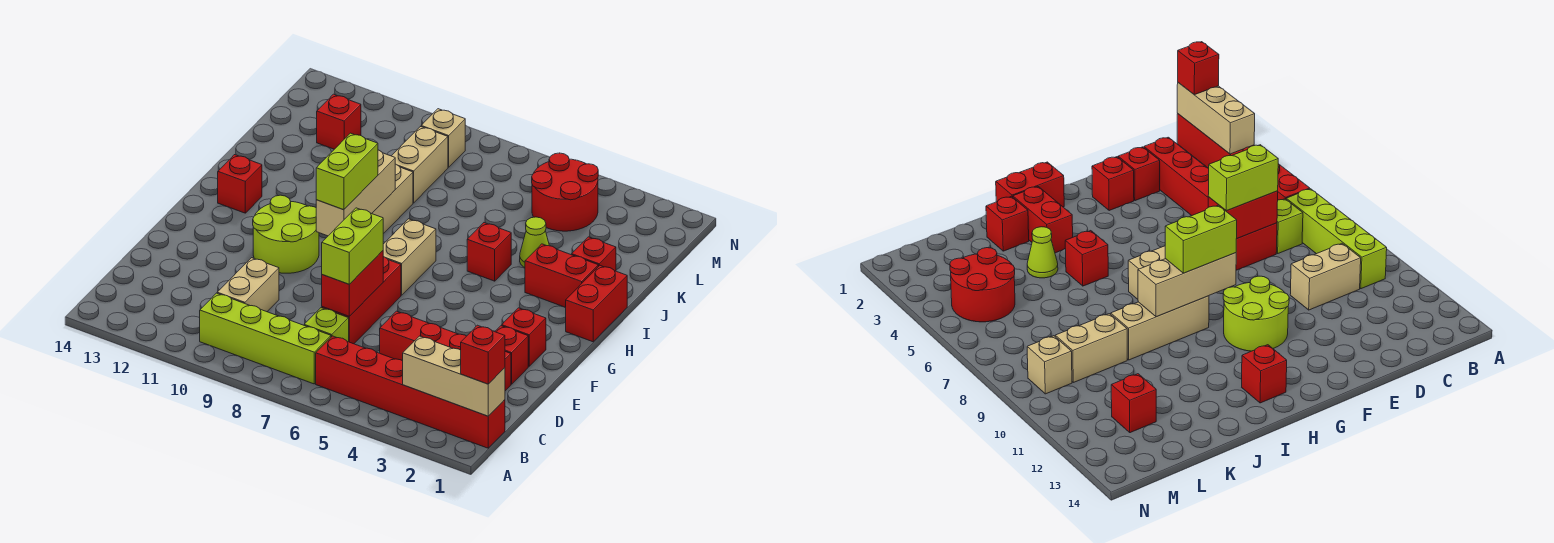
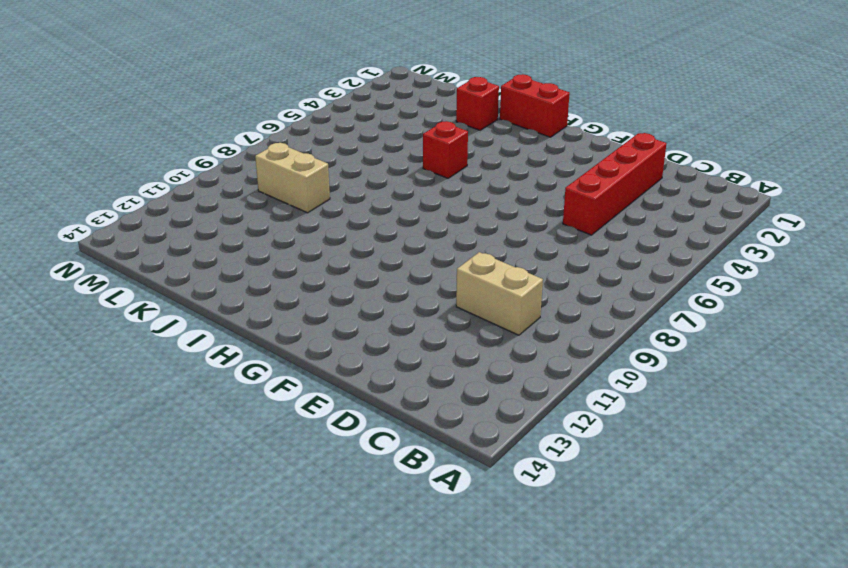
none -> red brick B1:B6 level 1
none -> lime brick B7:B10 level 1
none -> lime brick C7 level 1

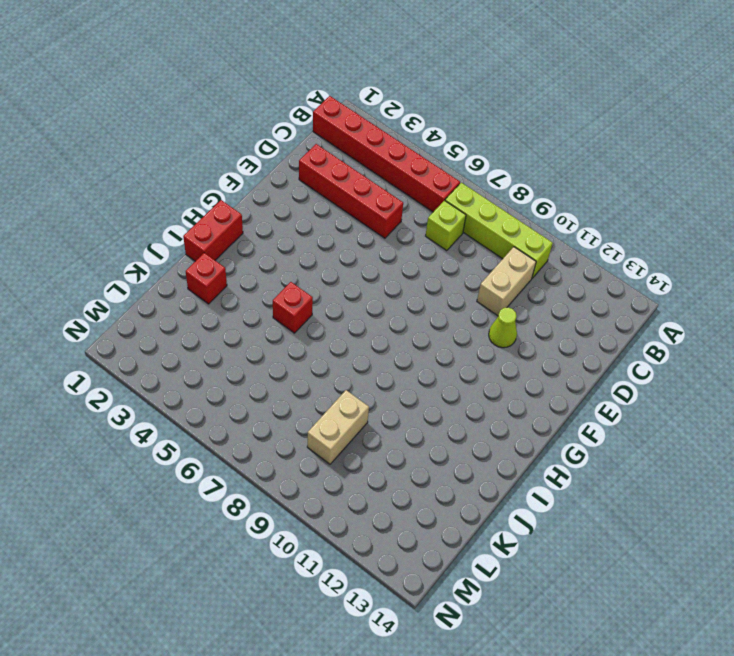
lime cone E11 level 1 -> lime cone J4 level 1
none -> red brick D7:F7 level 1
none -> red brick E2 level 1
none -> red brick F2 level 1

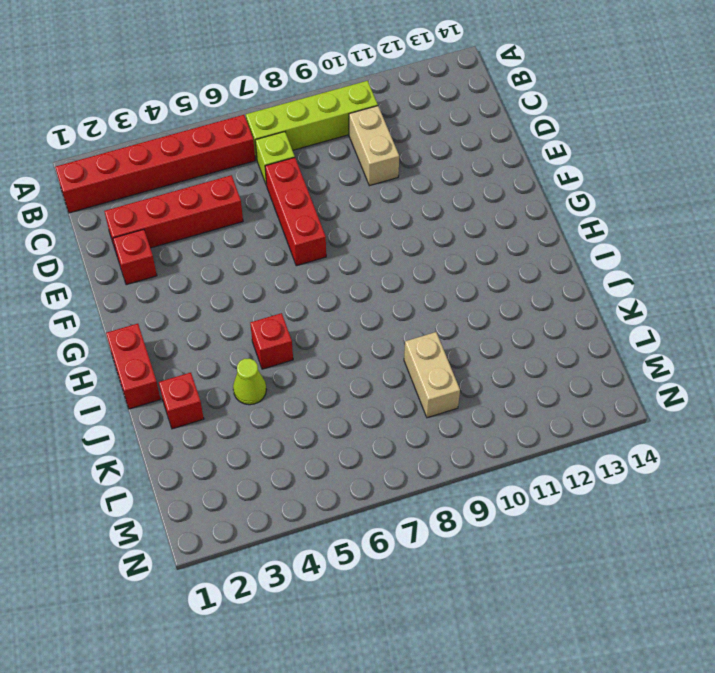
none -> red brick F2 level 1
none -> lime round brick F10:G11 level 1
none -> tan brick G7:H7 level 1

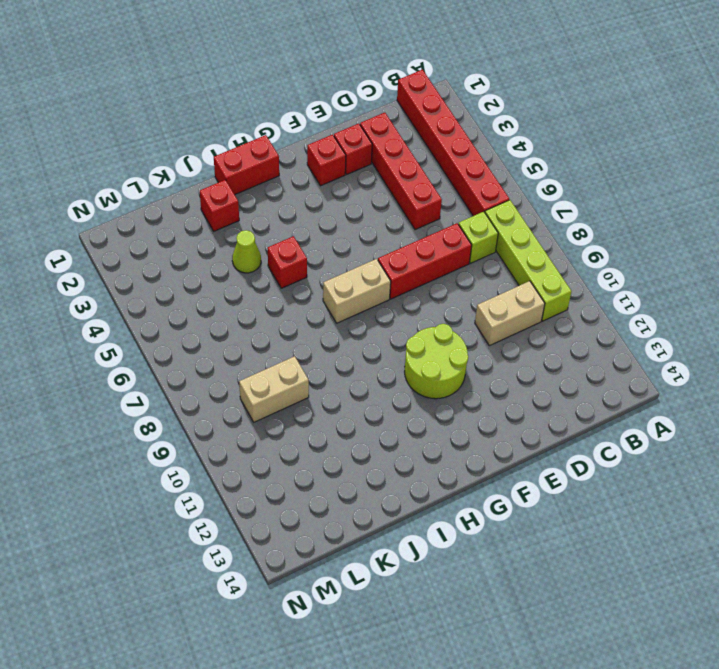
none -> tan brick H9:J9 level 1
none -> red brick H13 level 1
none -> red brick I2:I3 level 1

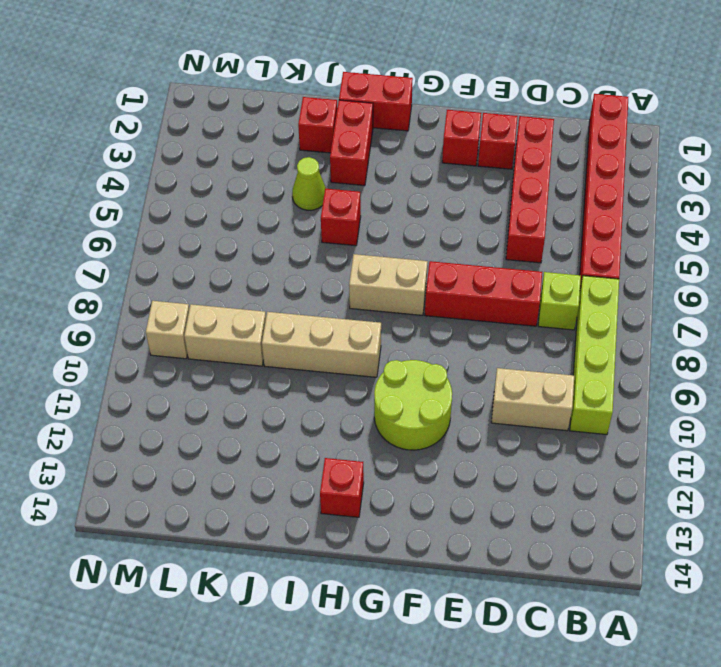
none -> red round brick L4:M5 level 1
none -> red brick L12 level 1
none -> tan brick B1:B3 level 2

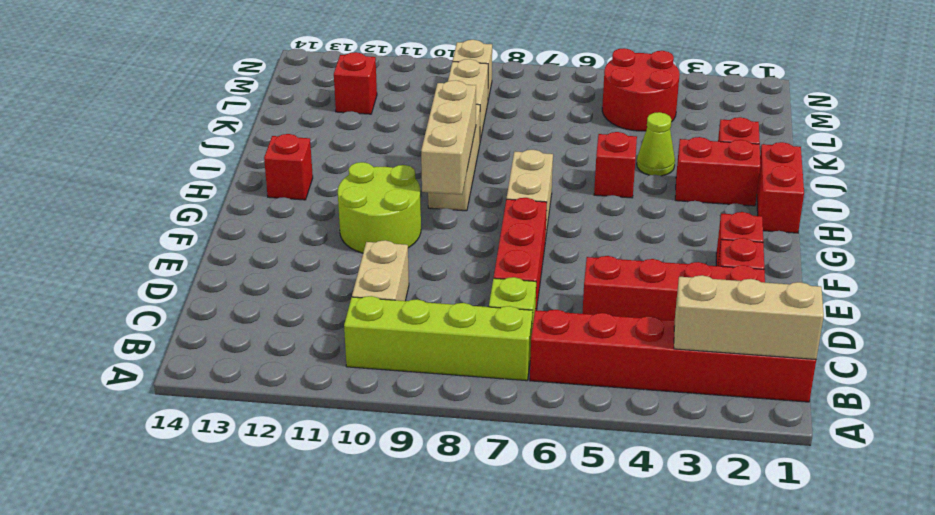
none -> red brick D7:E7 level 2
none -> red brick B1 level 3
none -> lime brick D7:E7 level 3

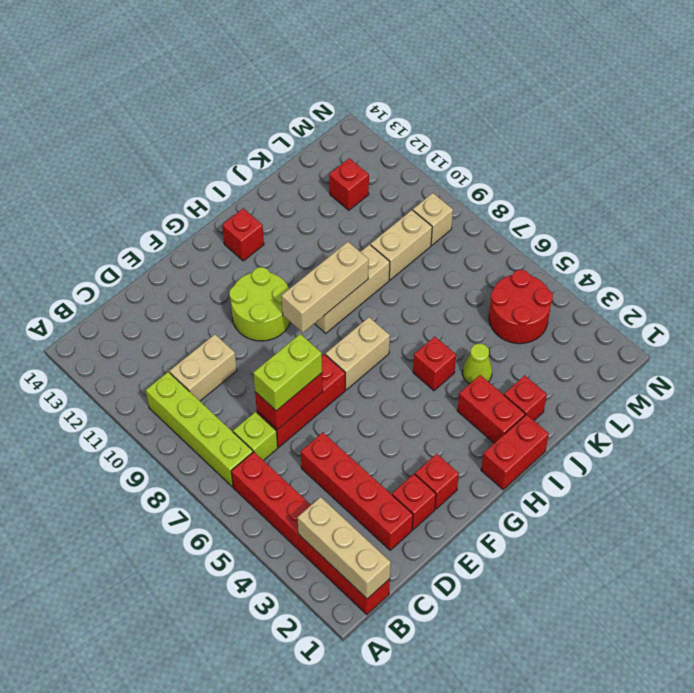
none -> red brick B1 level 3
none -> lime brick G9:H9 level 3

